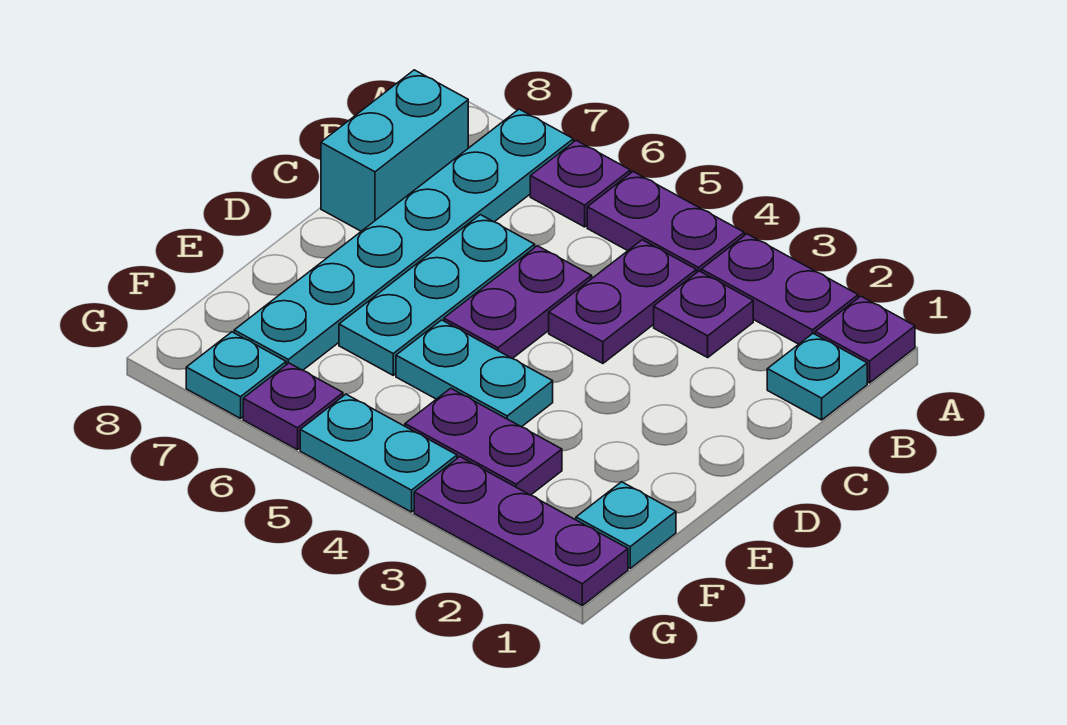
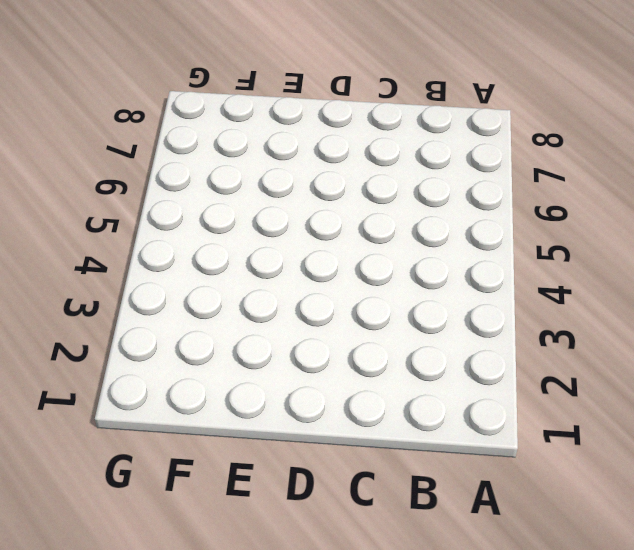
none -> purple plate A1 level 1
none -> purple plate A2:A3 level 1
none -> purple plate A4:A5 level 1

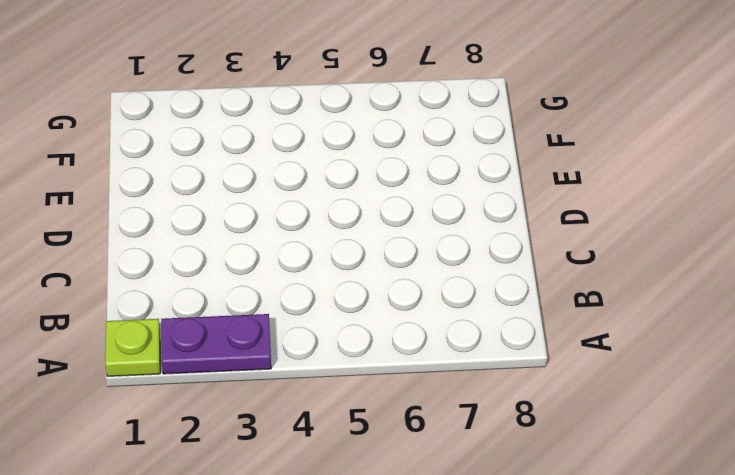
lime plate A1 level 1 -> purple plate A1 level 1
none -> purple plate A4:A5 level 1
none -> purple plate A6 level 1
none -> cyan plate A7:F7 level 1

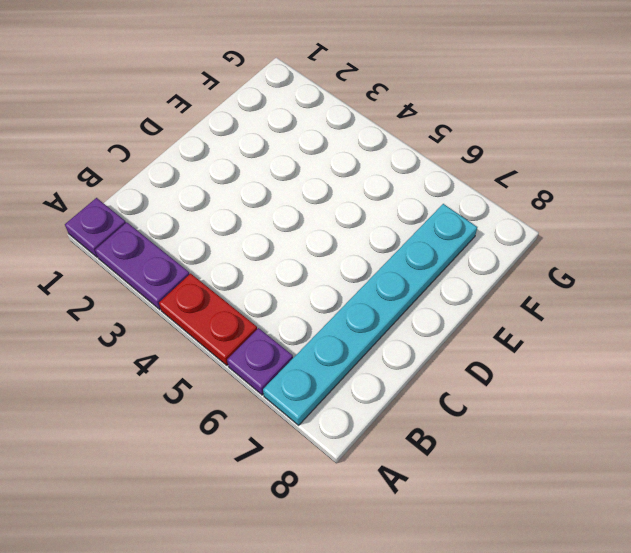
red plate A4:A5 level 1 -> purple plate A4:A5 level 1
none -> cyan plate B1 level 1
none -> purple plate B3 level 1
none -> purple plate B4:C4 level 1

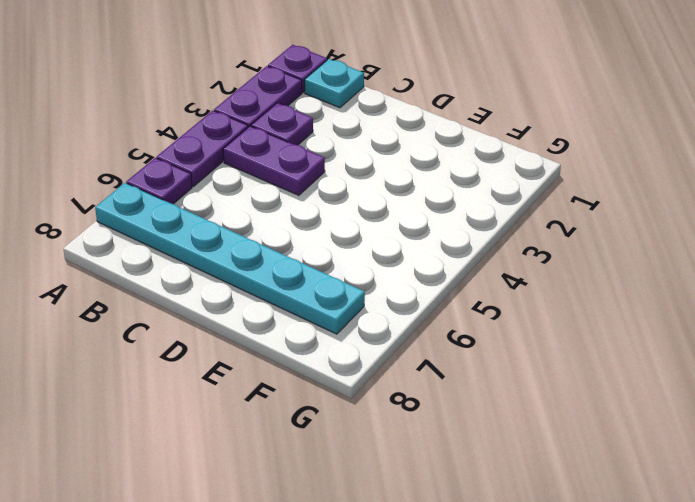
none -> cyan brick B8:C8 level 1
none -> purple plate C5:D5 level 1
none -> cyan plate C6:E6 level 1

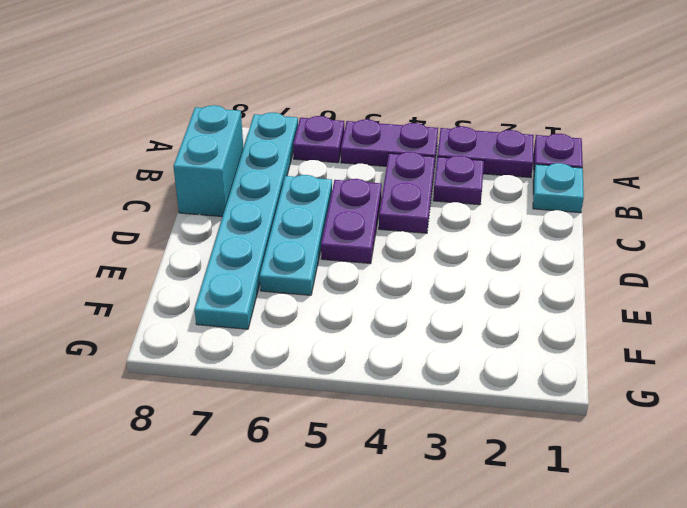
none -> cyan plate E4:E5 level 1
none -> cyan plate F1 level 1
none -> purple plate F3:F4 level 1

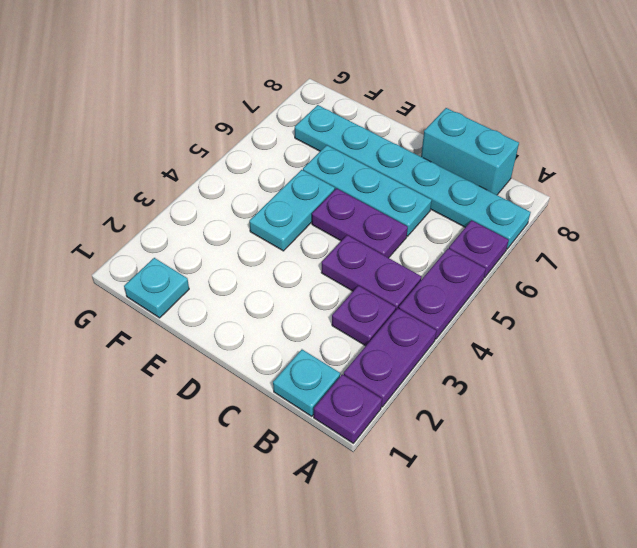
none -> purple plate F3:F4 level 1
none -> purple plate G1:G3 level 1
none -> cyan plate G4:G5 level 1

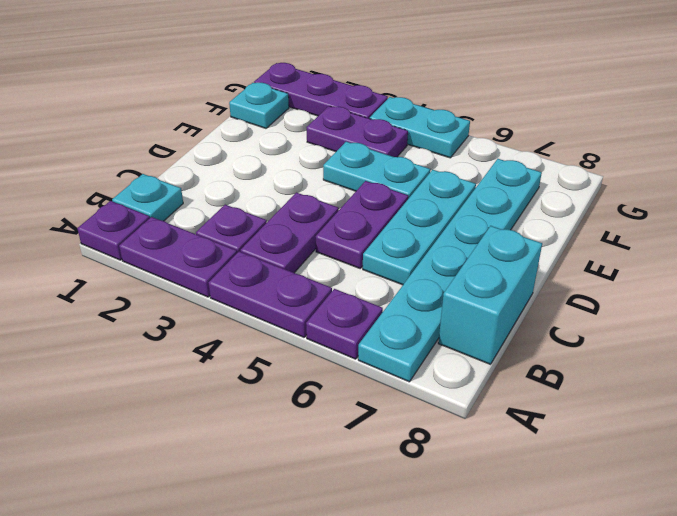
none -> purple plate G6 level 1
none -> cyan plate G7 level 1

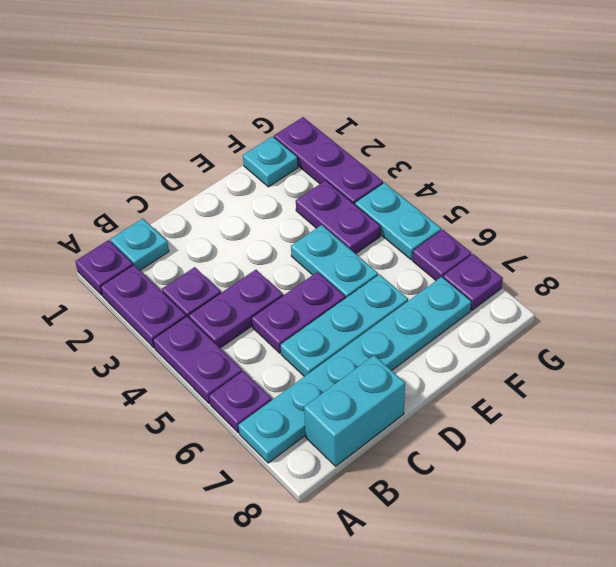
purple plate G7 level 1 -> cyan plate G7 level 1

